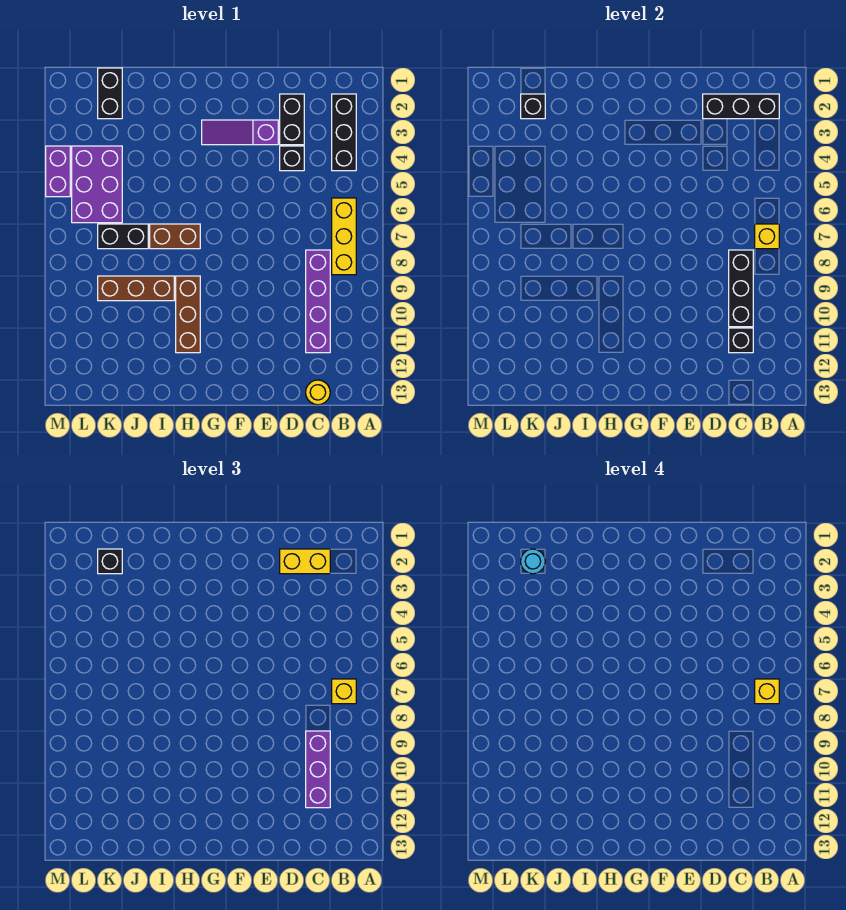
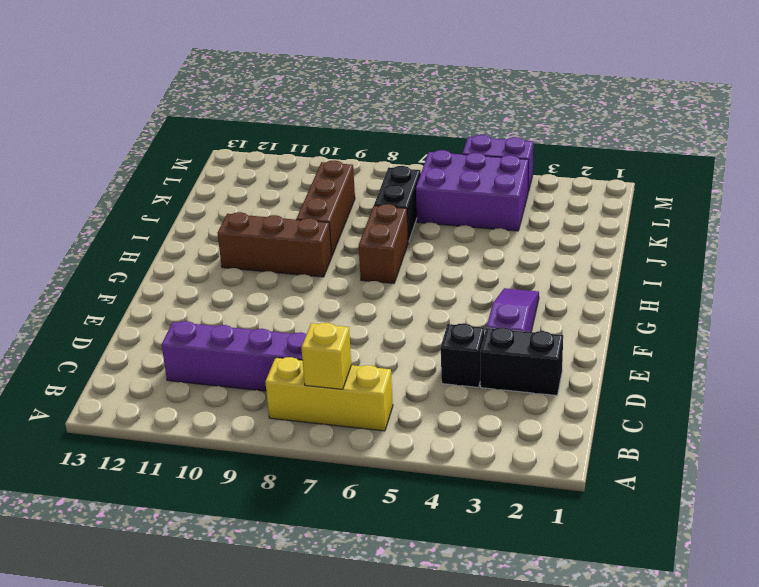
none -> black brick B2:B4 level 1
none -> yellow round brick C13 level 1
none -> black brick K1:K2 level 1

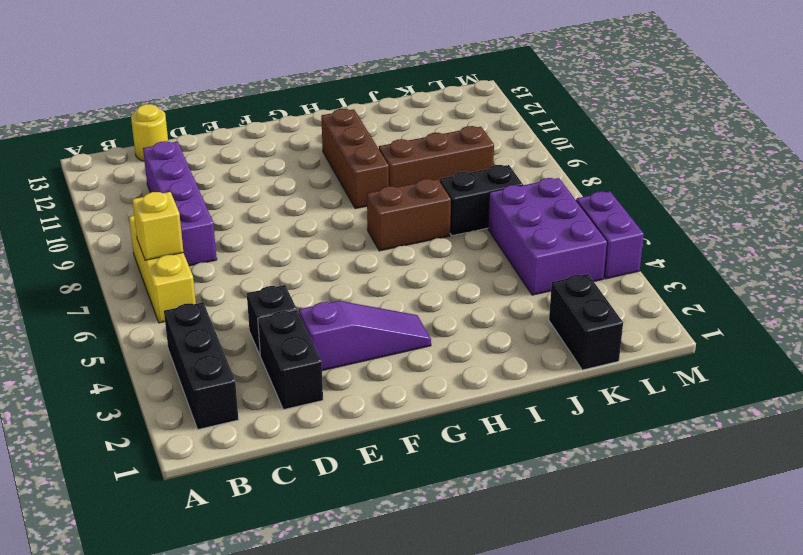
none -> black brick B2:D2 level 2
none -> black brick C8:C10 level 2
none -> black brick C11 level 2

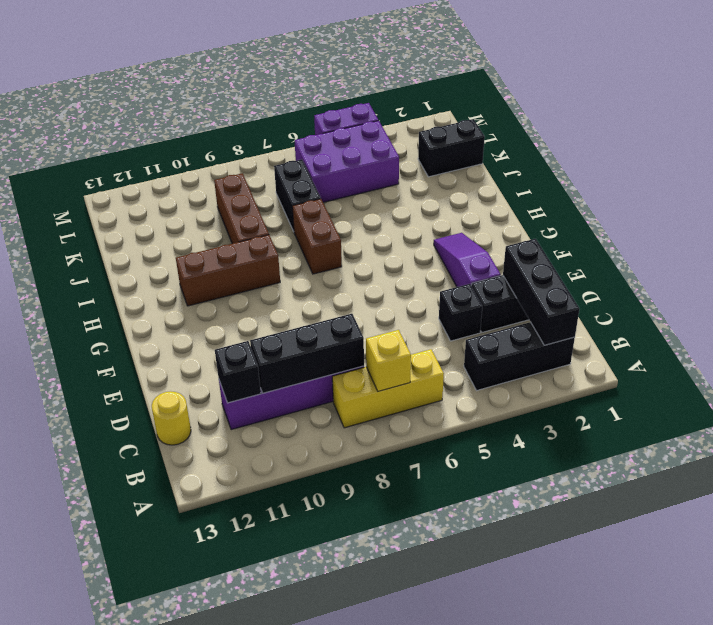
none -> black brick K2 level 2
none -> yellow brick B7 level 3
none -> yellow brick C2:D2 level 3

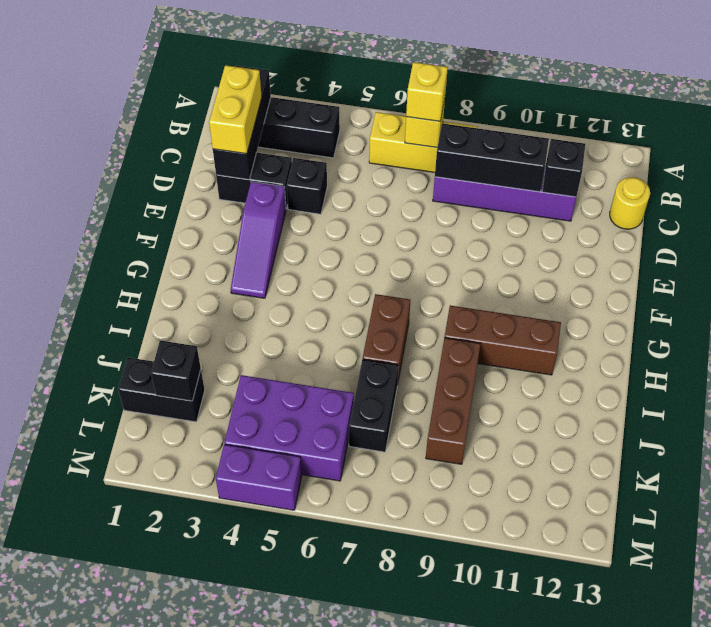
none -> purple brick C9:C11 level 3
none -> black brick K2 level 3
none -> yellow brick B7 level 4

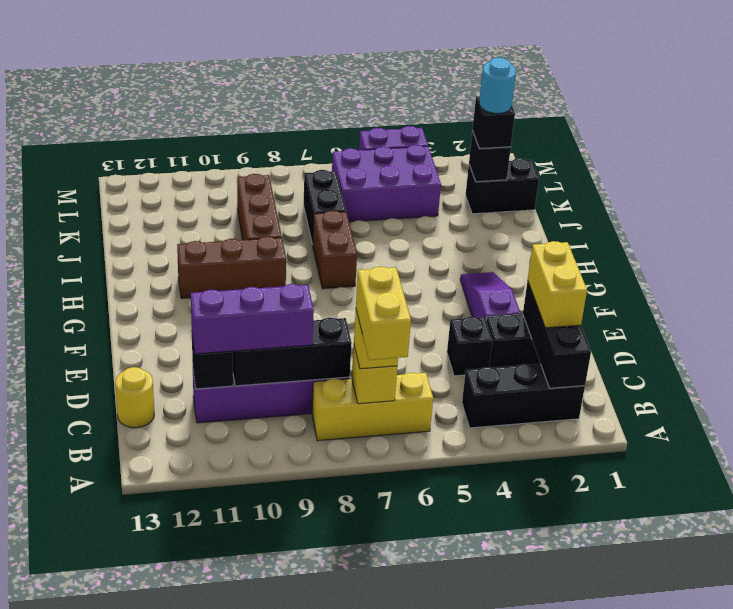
yellow brick A7:B7 level 4 -> yellow brick B7 level 4

